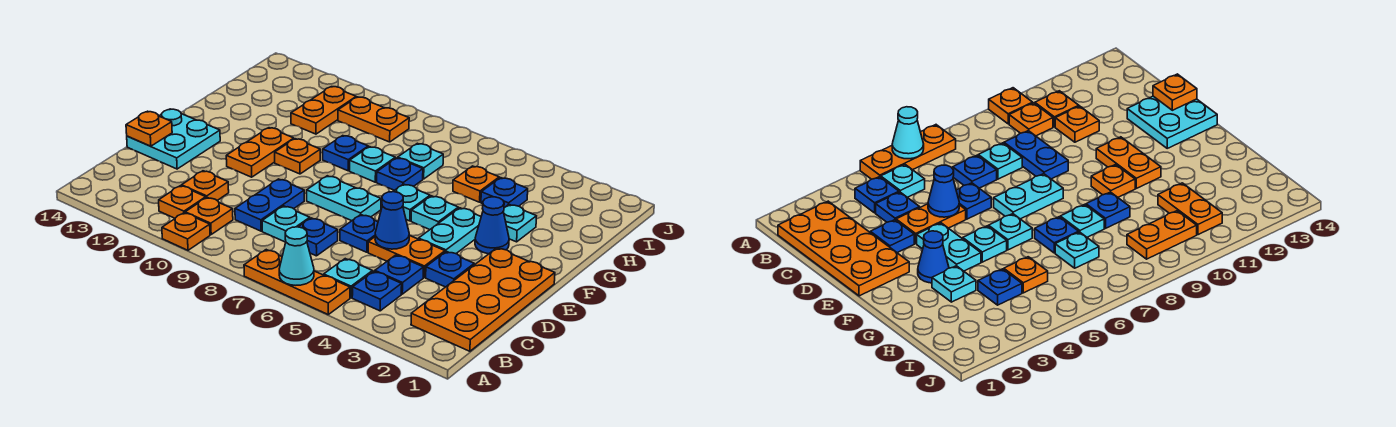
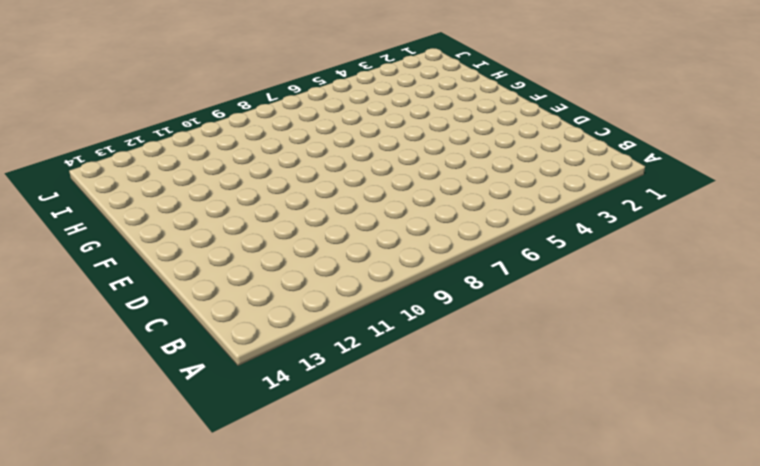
none -> orange plate A5:A7 level 1
none -> orange plate A10 level 1
none -> orange plate B1:E2 level 1
none -> blue plate B4 level 1

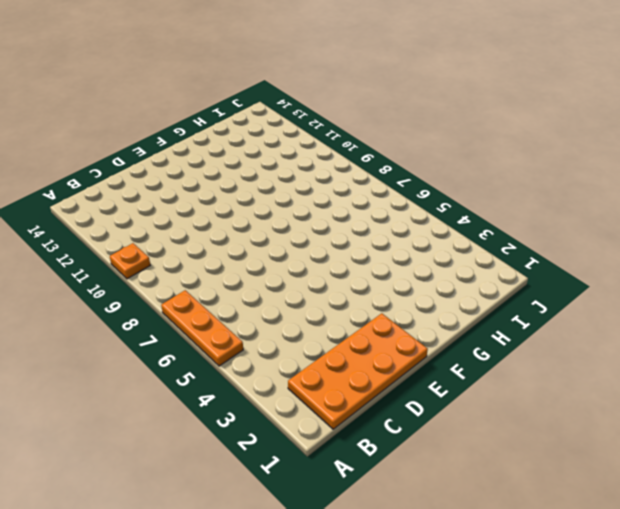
none -> blue plate B4 level 1
none -> cyan plate B5 level 1
none -> orange plate B10 level 1
none -> orange plate B11 level 1

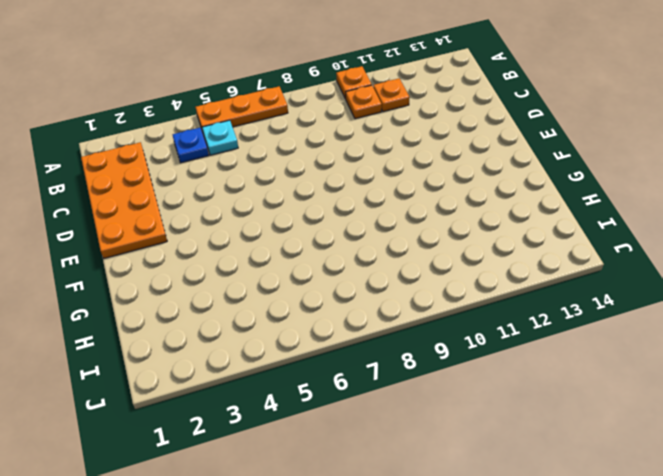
none -> blue plate C4 level 1
none -> blue plate C7 level 1
none -> cyan plate C8 level 1
none -> blue plate C9:D9 level 1

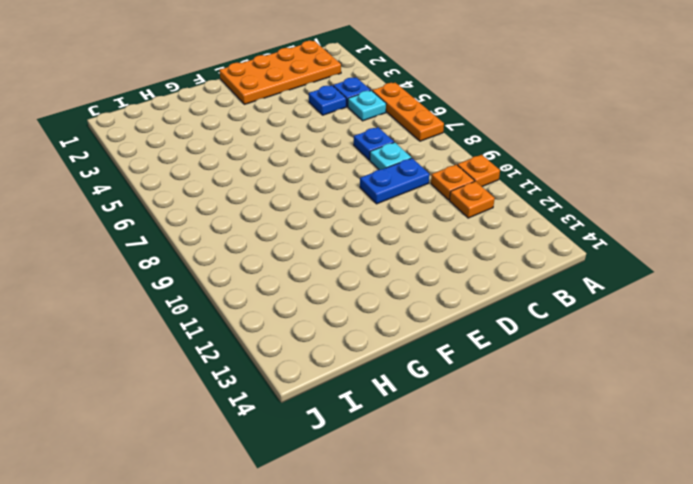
none -> orange plate C11 level 1
none -> blue plate D3 level 1
none -> orange plate D4:D5 level 1
none -> blue plate D6 level 1

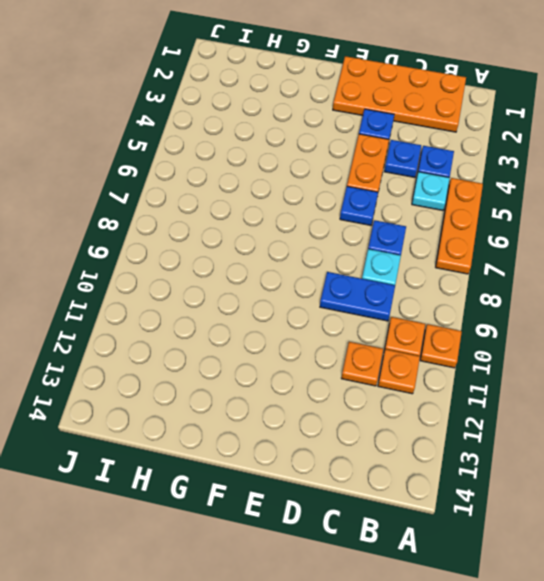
none -> cyan plate D13:E14 level 1
none -> cyan plate E4:F4 level 1
none -> cyan plate E7:E8 level 1
none -> orange plate E11:F11 level 1

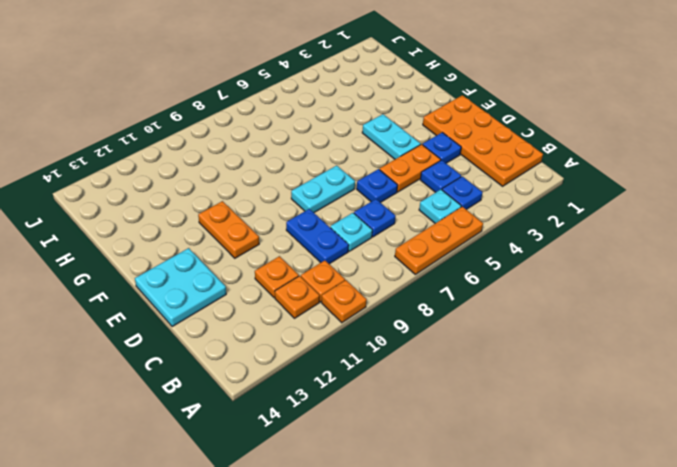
none -> blue cone F3 level 1
none -> cyan plate F5 level 1
none -> cyan plate F6 level 1
none -> orange plate F10 level 1

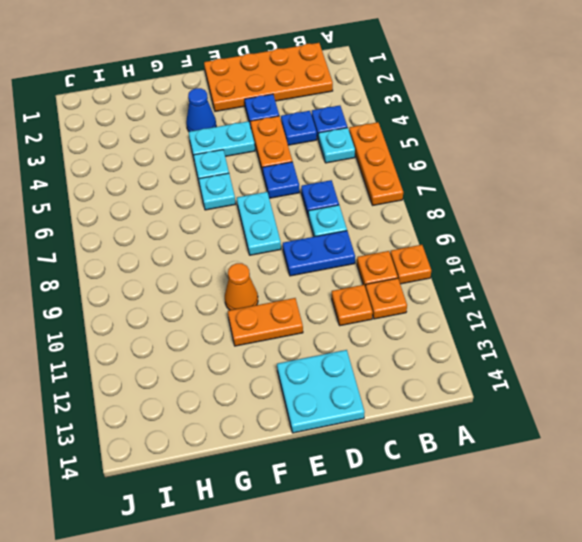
orange cone F10 level 1 -> orange plate F10 level 1
none -> cyan plate G3 level 1
none -> blue plate G7 level 1
none -> cyan plate G8 level 1
none -> blue plate G9 level 1

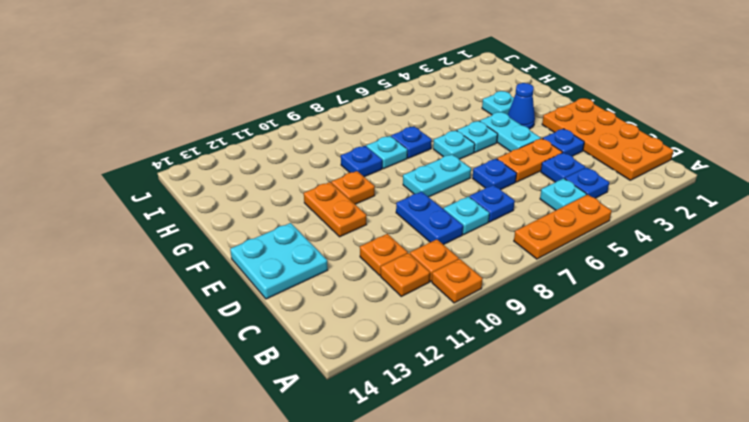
none -> blue plate H4 level 1
none -> orange plate H5 level 1
none -> cyan plate H7 level 1
none -> orange plate H11:I11 level 1

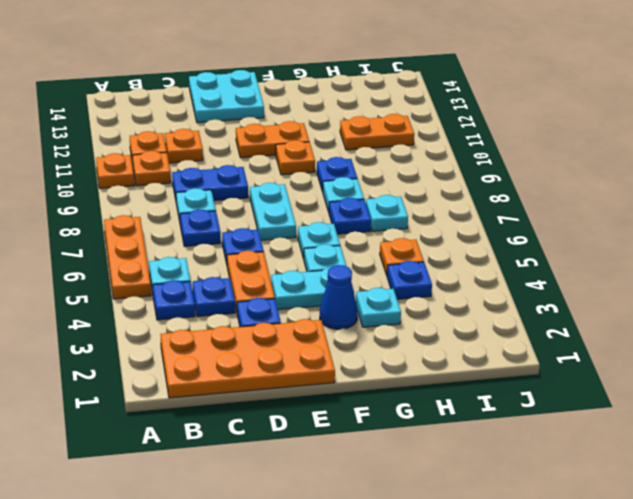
none -> orange plate I9:I10 level 1
none -> cyan cone A6 level 2
none -> blue cone D5 level 2
none -> orange plate D14 level 2

